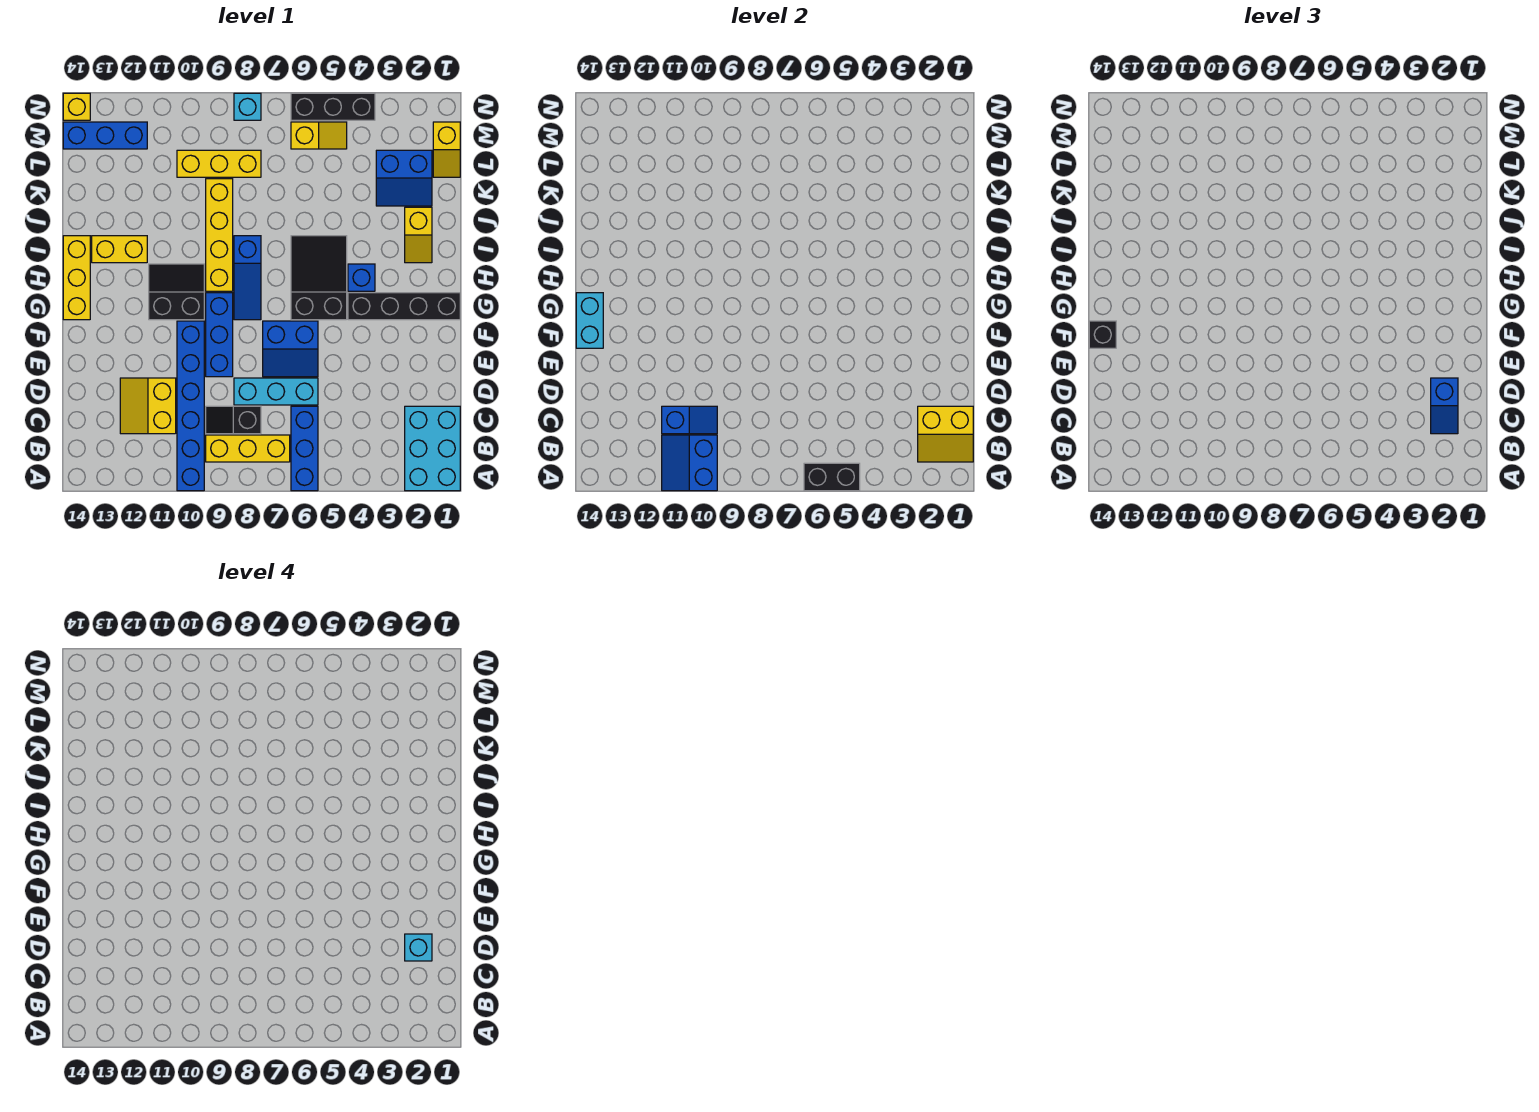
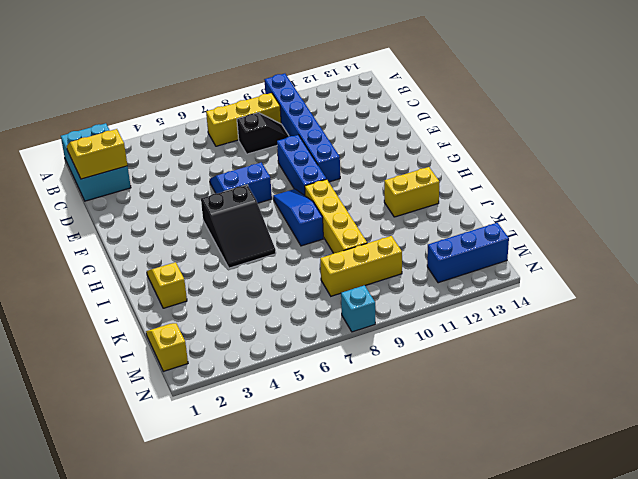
none -> blue brick A6:C6 level 1
none -> yellow slope C11:D12 level 1 top 11
none -> cyan brick D6:D8 level 1
none -> black brick G1:G4 level 1

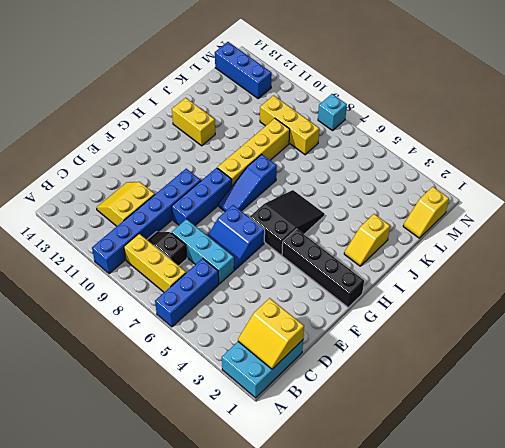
none -> black slope G10:H11 level 1 top G
none -> yellow brick G14:I14 level 1
none -> blue brick H4 level 1
none -> blue slope K2:L3 level 1 top L

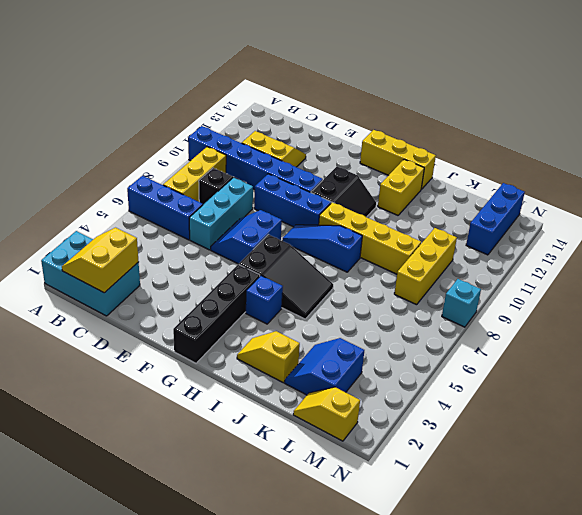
none -> yellow slope M5:M6 level 1 top 6
none -> black brick N4:N6 level 1
none -> yellow brick N14 level 1
none -> black brick A5:A6 level 2

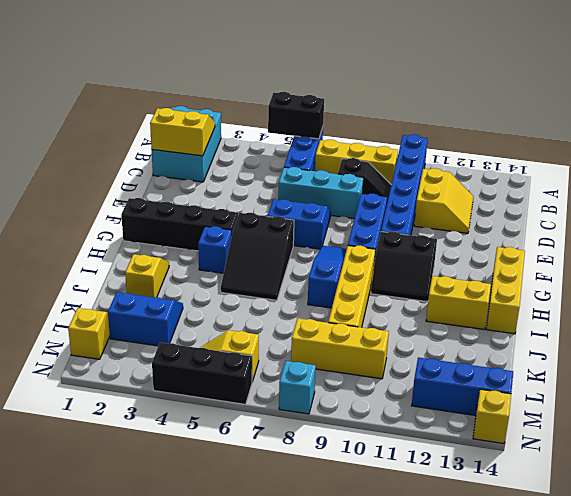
none -> blue slope A10:B11 level 2 top 10
none -> blue slope C10:C11 level 2 top 11
none -> cyan brick F14:G14 level 2
none -> blue slope C2:D2 level 3 top D

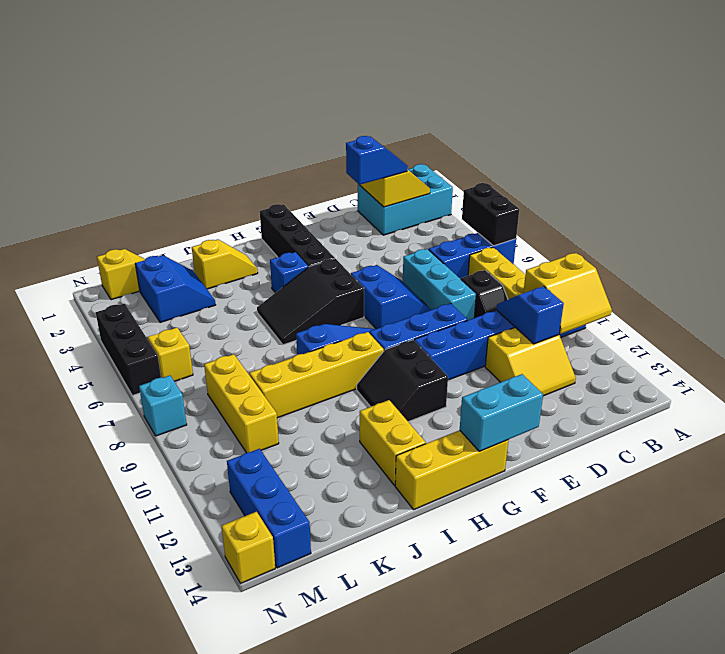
yellow slope A10:B11 level 2 top 10 -> blue slope A10:B11 level 2 top 10
none -> black brick F14 level 3
none -> cyan brick D2 level 4

